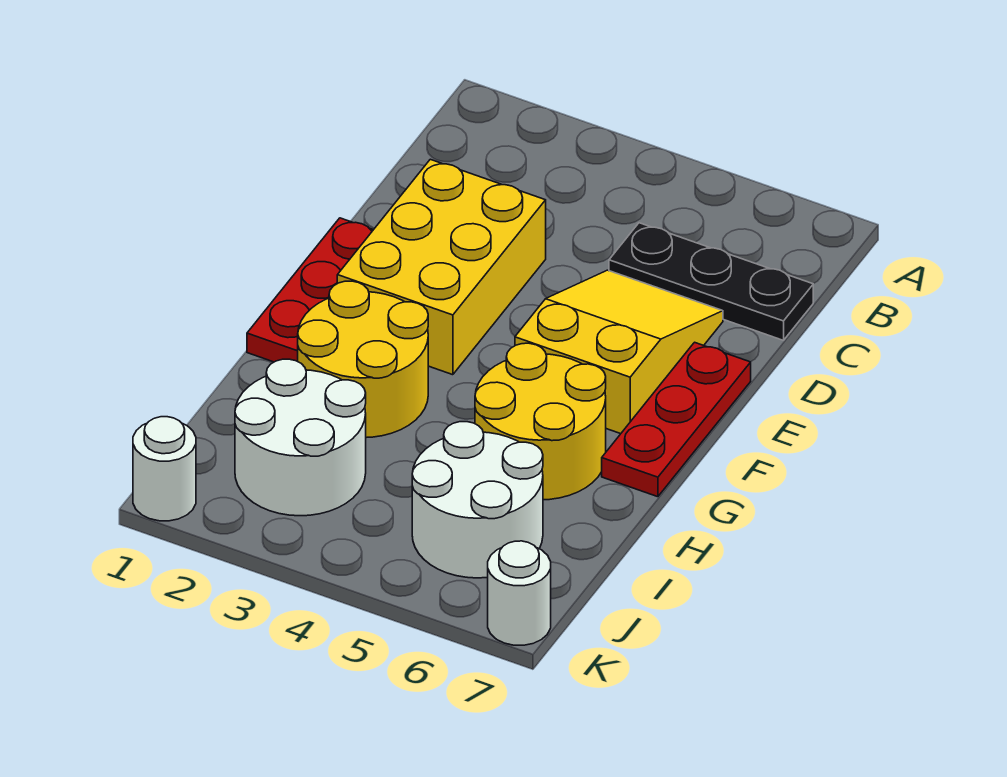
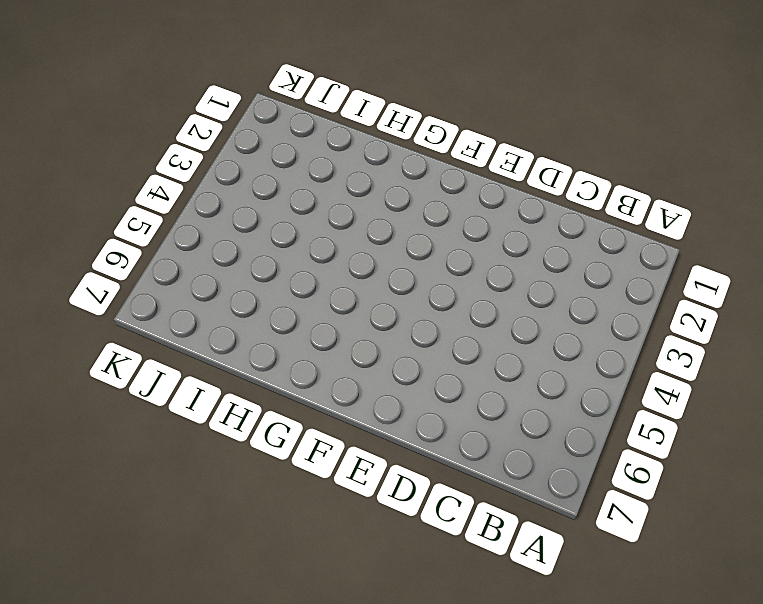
none -> black plate C5:C7 level 1
none -> yellow brick D2:F3 level 1

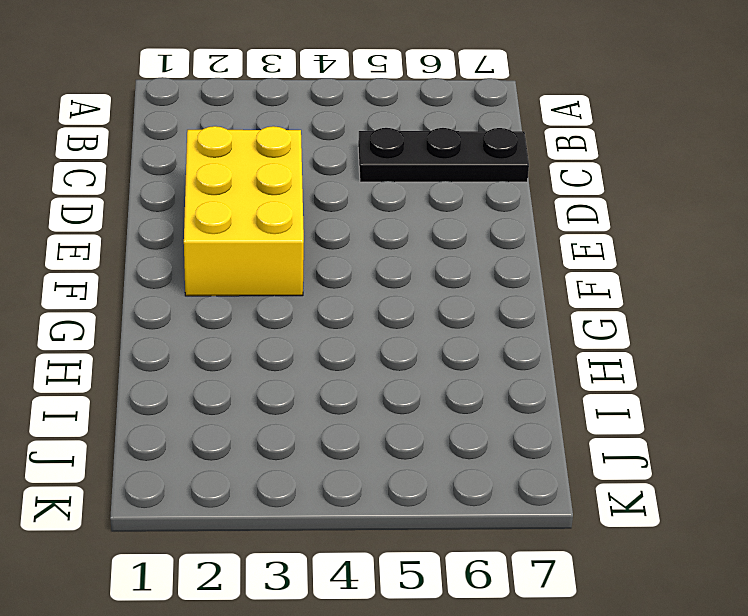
none -> yellow slope D5:F6 level 1 top F
none -> red plate E1:G1 level 1

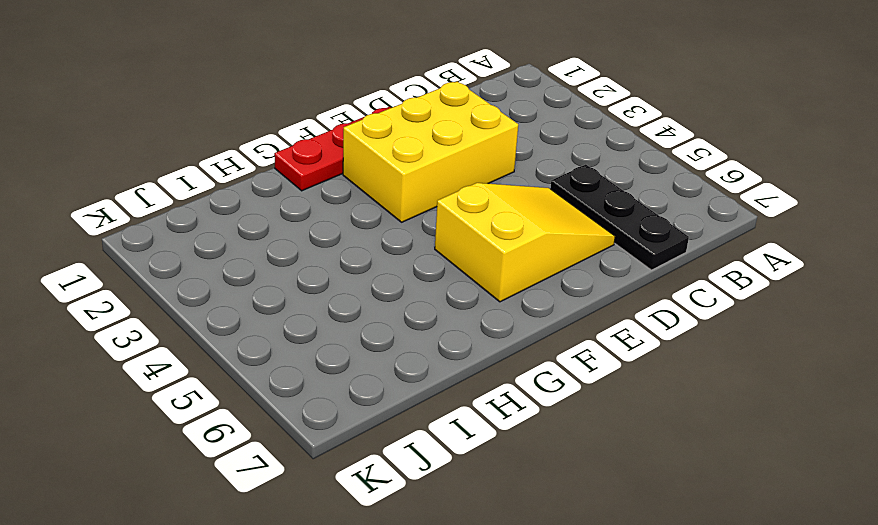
none -> red plate E7:G7 level 1
none -> yellow round brick G2:H3 level 1

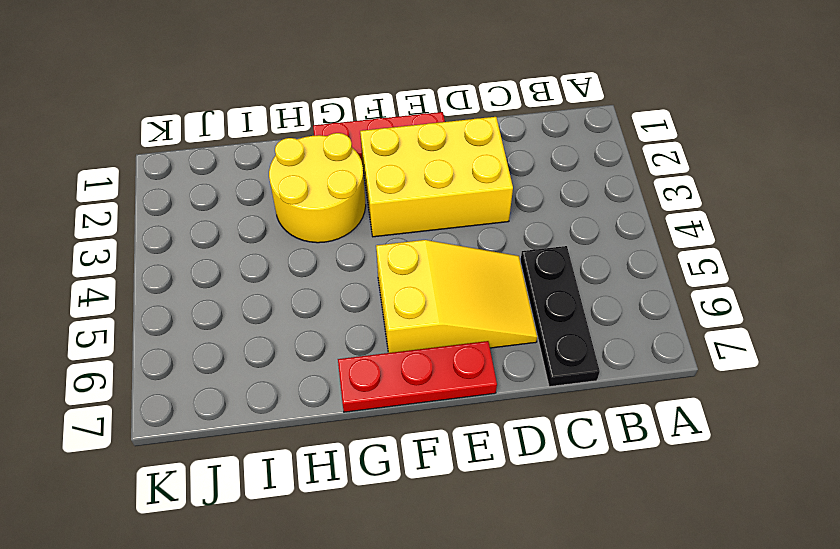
none -> yellow round brick G5:H6 level 1
none -> white round brick I2:J3 level 1

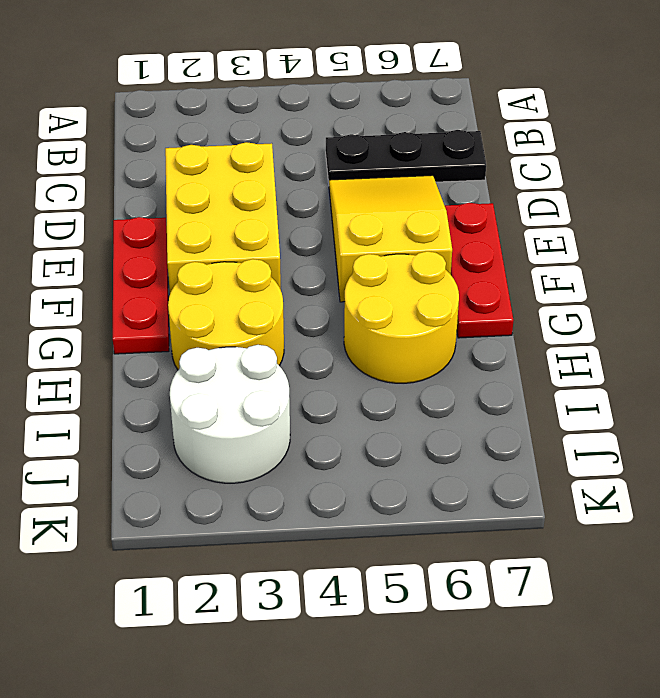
none -> white round brick I5:J6 level 1
none -> white round brick K1 level 1

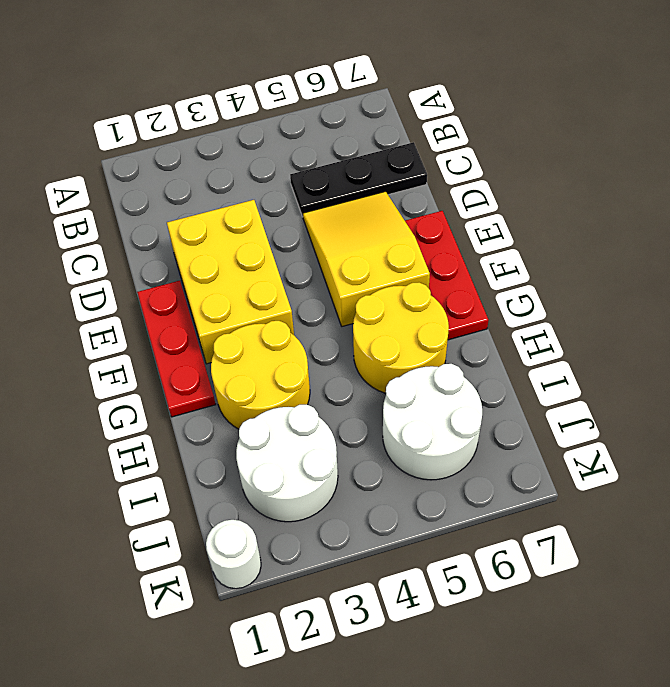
none -> white round brick K7 level 1

